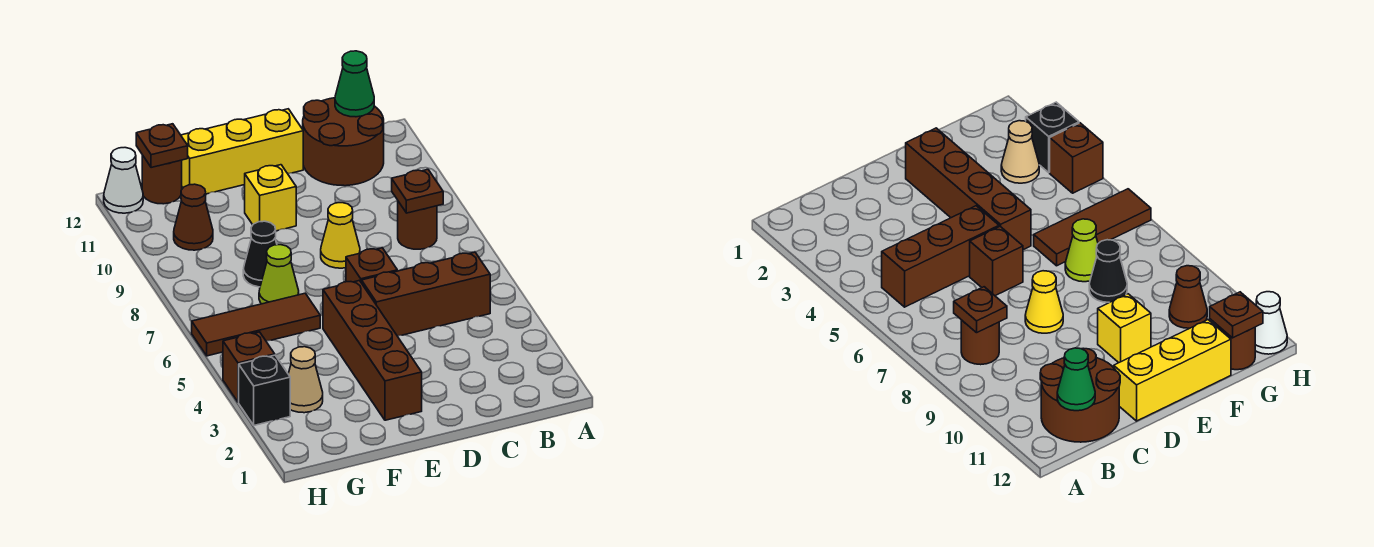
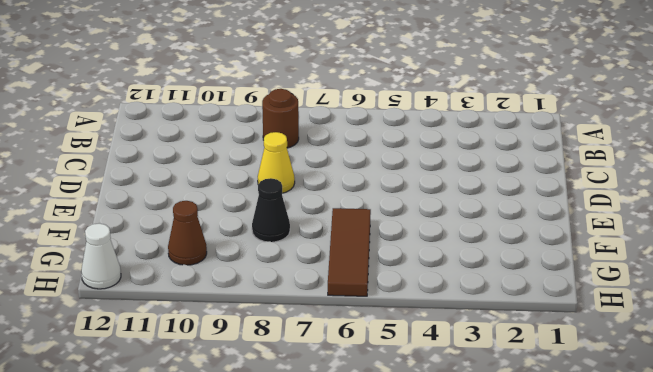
none -> brown brick B5:D5 level 1
none -> brown round brick B11:C12 level 1
none -> brown brick D6 level 1

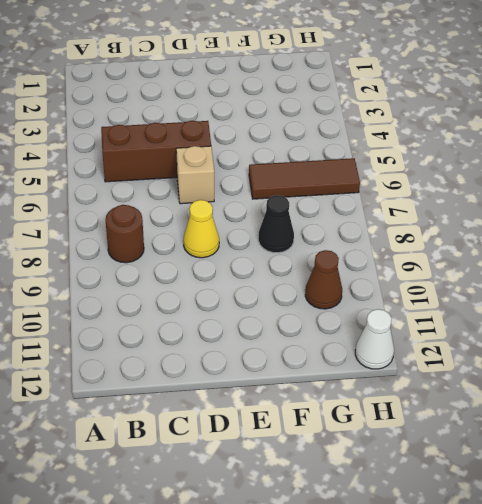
tan brick D6 level 1 -> brown brick D6 level 1
none -> brown round brick B11:C12 level 1
none -> yellow brick D12:F12 level 1
none -> brown brick E2:E5 level 1

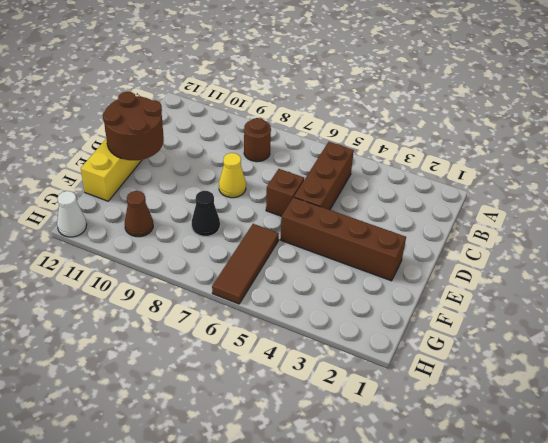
brown round brick D11:E12 level 2 -> brown round brick B11:C12 level 1
none -> yellow brick E10 level 1
none -> lime cone F7 level 1
none -> tan cone G3 level 1

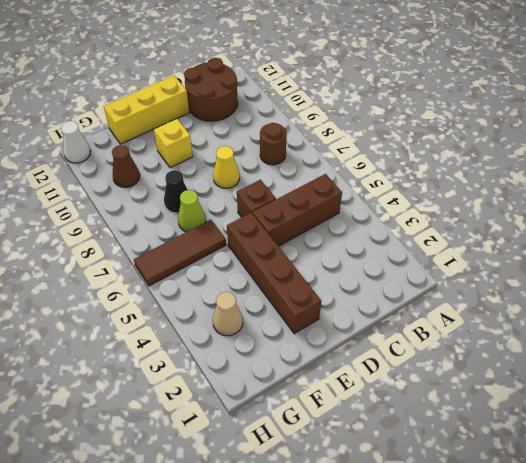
none -> brown round brick G12 level 1
none -> black brick H3 level 1
none -> brown brick H4 level 1

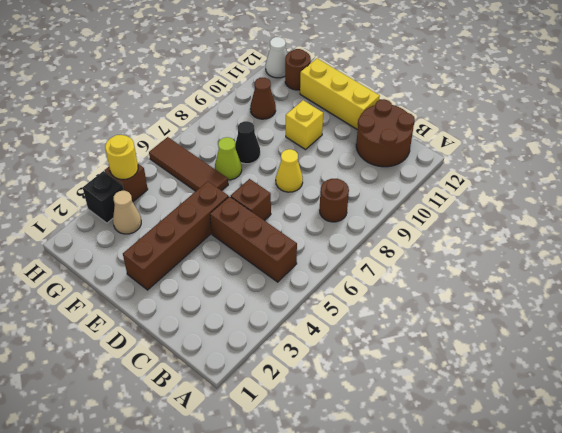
yellow round brick H4 level 2 -> none
none -> brown plate B8 level 2
none -> green cone B12 level 2
none -> brown plate G12 level 2

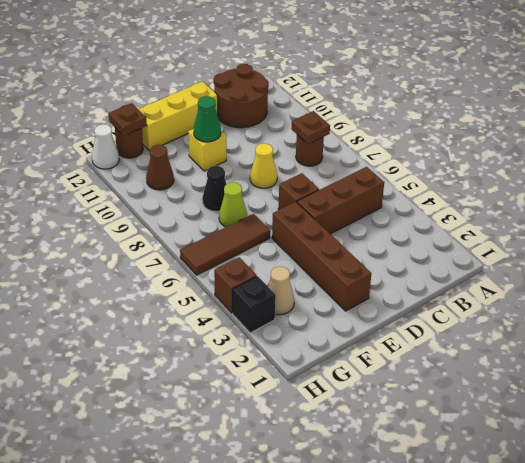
green cone E10 level 2 -> green cone B12 level 2

